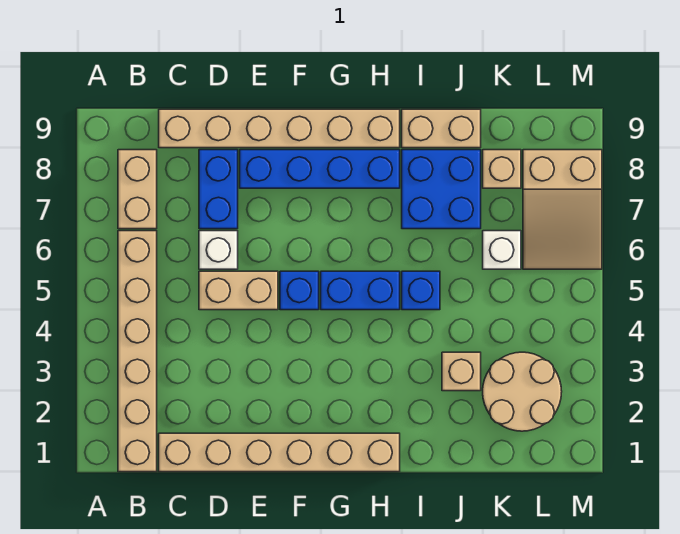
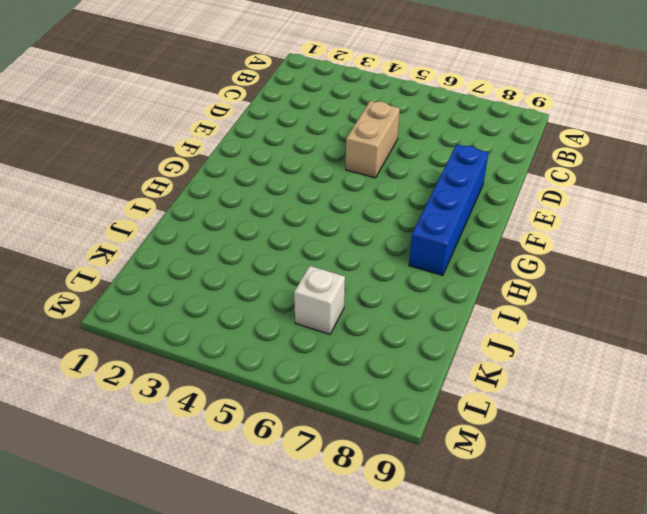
none -> tan brick B1:B6 level 1
none -> tan brick B7:B8 level 1
none -> tan brick C1:H1 level 1

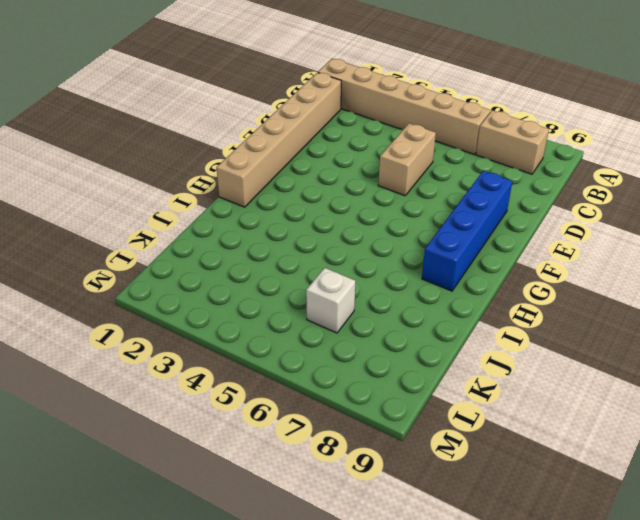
none -> tan brick C9:H9 level 1
none -> white brick D6 level 1
none -> blue brick D7:D8 level 1

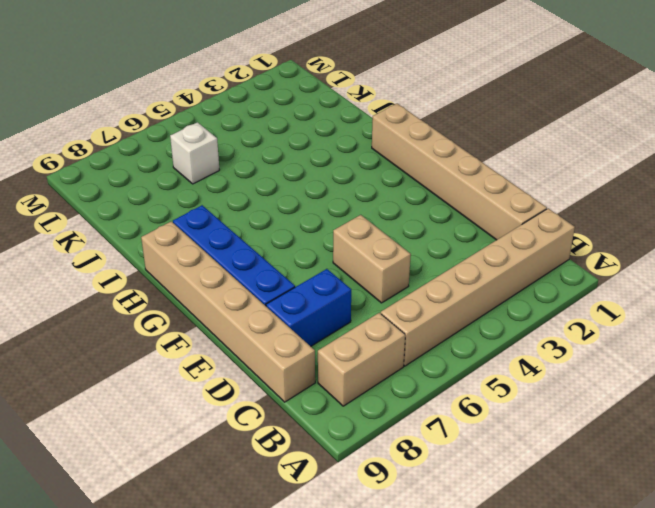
none -> white brick D6 level 1
none -> blue brick F5 level 1
none -> blue brick G5:H5 level 1

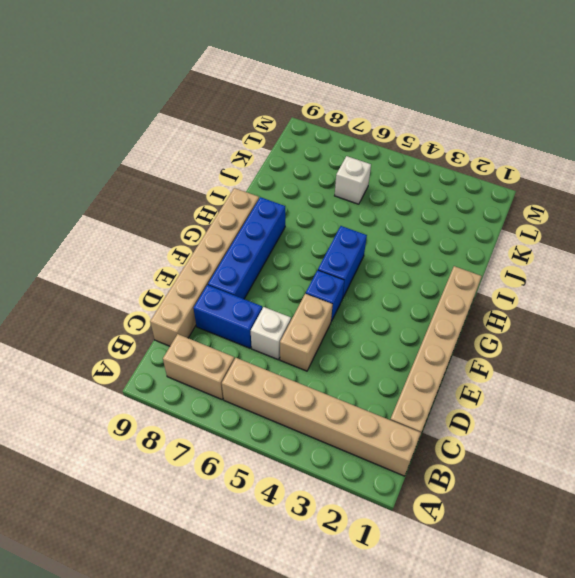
none -> blue brick I5 level 1
none -> blue brick I7:J8 level 1
none -> tan brick I9:J9 level 1

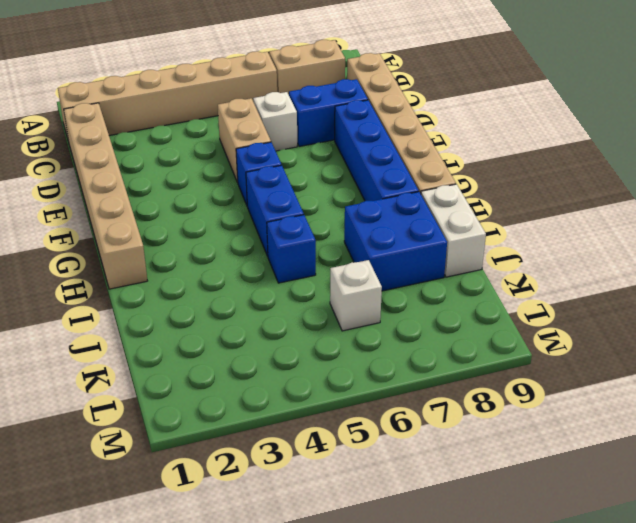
white brick I9:J9 level 1 -> tan brick I9:J9 level 1
none -> tan brick J3 level 1
none -> tan round brick K2:L3 level 1
none -> tan brick K8 level 1

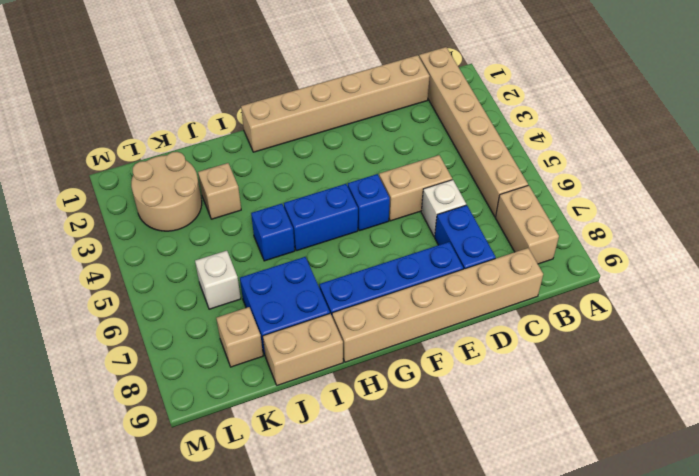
none -> tan slope L6:M8 level 1 top 8

